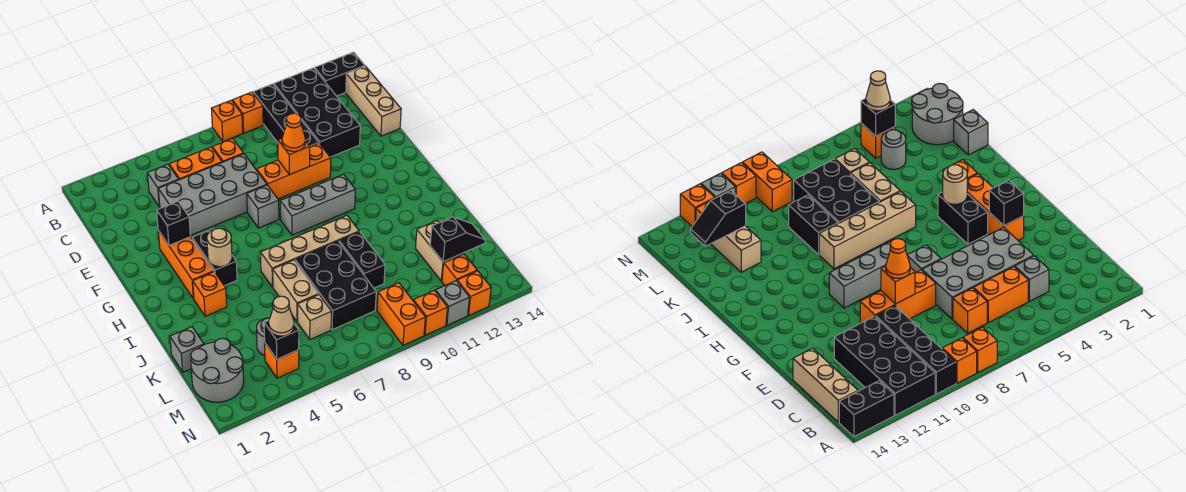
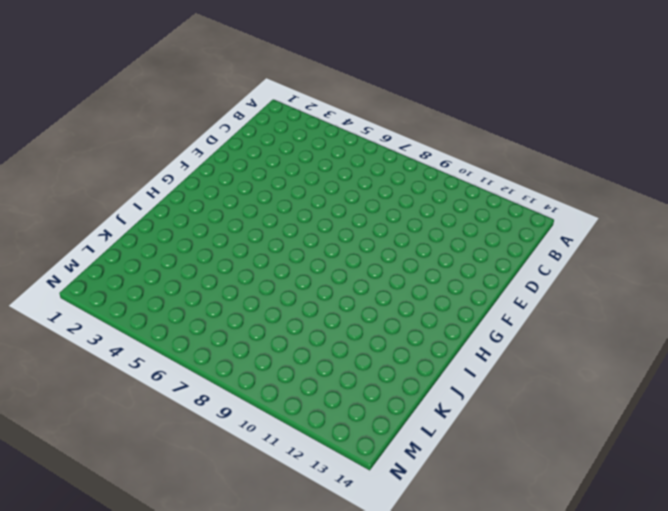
none -> orange brick A8 level 1
none -> orange brick A9 level 1
none -> black brick A10:D10 level 1
none -> black brick A11:D12 level 1

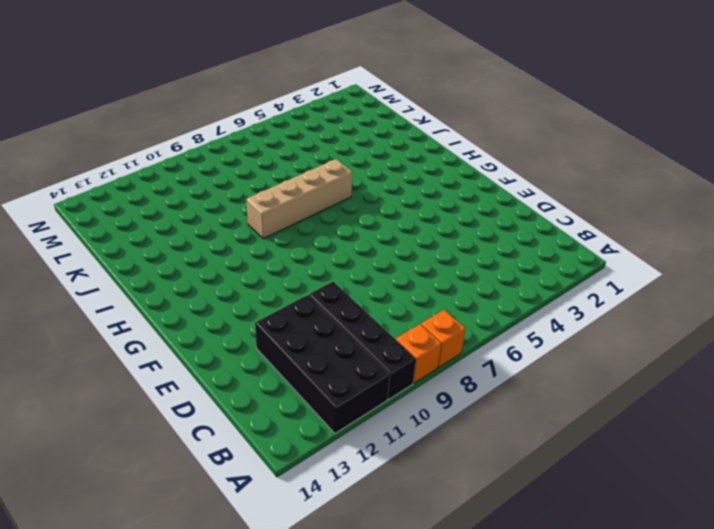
none -> black brick A13:A14 level 1
none -> tan brick B14:D14 level 1
none -> grey brick C4 level 1
none -> orange brick C5:C6 level 1

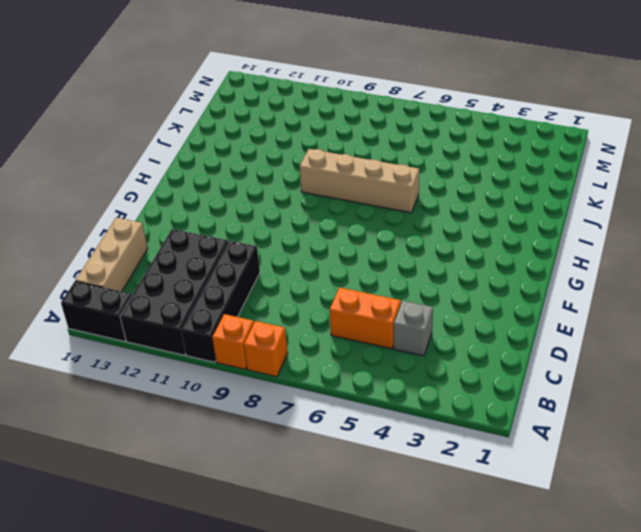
none -> orange brick C7 level 1
none -> grey brick D4:E7 level 1
none -> orange brick E8:E10 level 1
none -> orange brick F3:H3 level 1

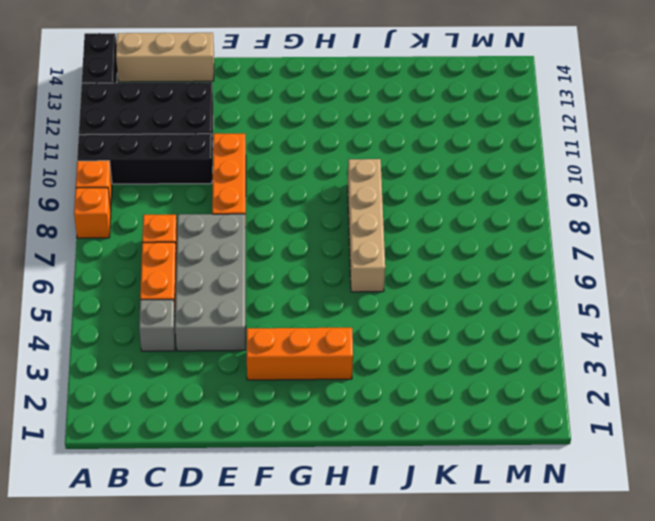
none -> grey brick F7 level 1
none -> black brick G4:H4 level 1
none -> grey brick G8:G10 level 1
none -> orange brick I3 level 1

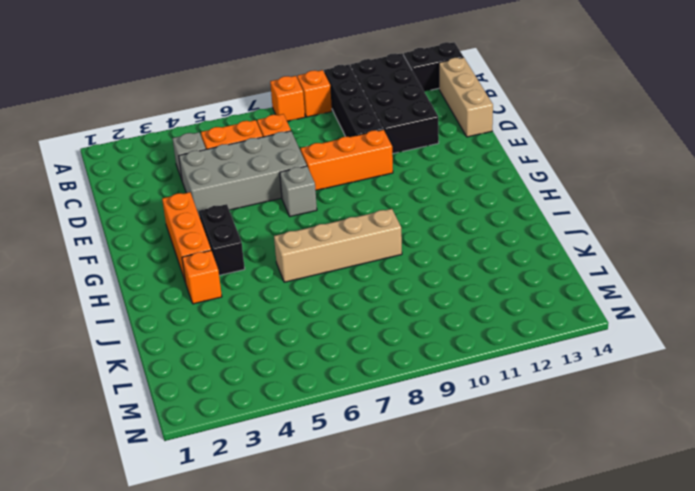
none -> grey brick G8:G10 level 1
none -> tan brick J6:K6 level 1
none -> black brick J7:L8 level 1
none -> black brick J9:K9 level 1

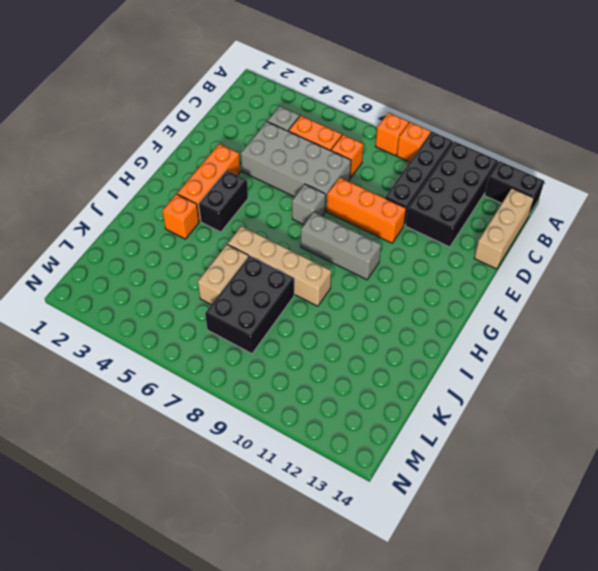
none -> black brick J9:K9 level 1
none -> grey brick K1 level 1
none -> tan brick K12:L12 level 1
none -> grey round brick L1:M2 level 1

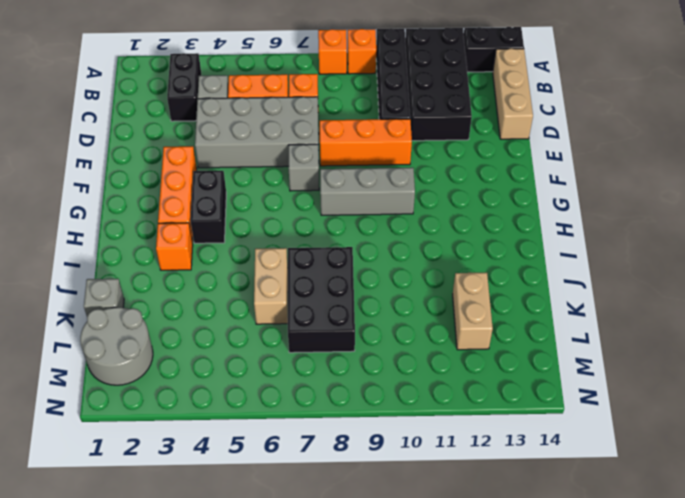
black brick B3:C3 level 1 -> black brick J9:K9 level 1
none -> tan brick I6:I9 level 1
none -> grey round brick L4 level 1
none -> tan brick L6 level 1
none -> orange brick M4 level 1

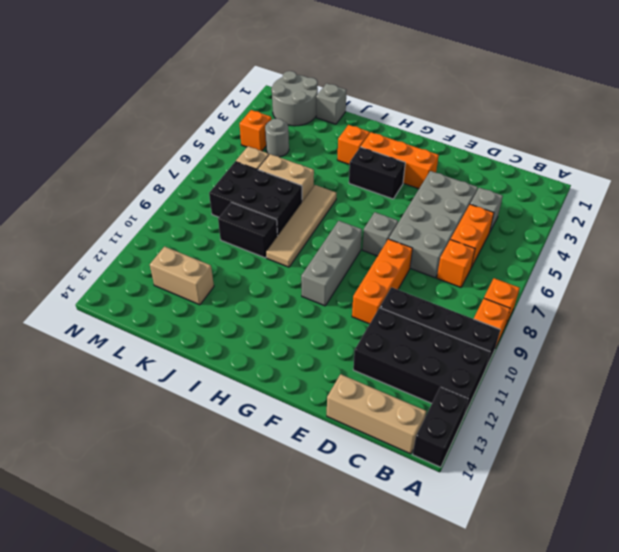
tan tile I6:I9 level 1 -> tan brick I6:I9 level 1
none -> orange brick M9:N9 level 1
none -> orange brick M12 level 1
none -> orange brick N10 level 1
none -> grey brick N11 level 1

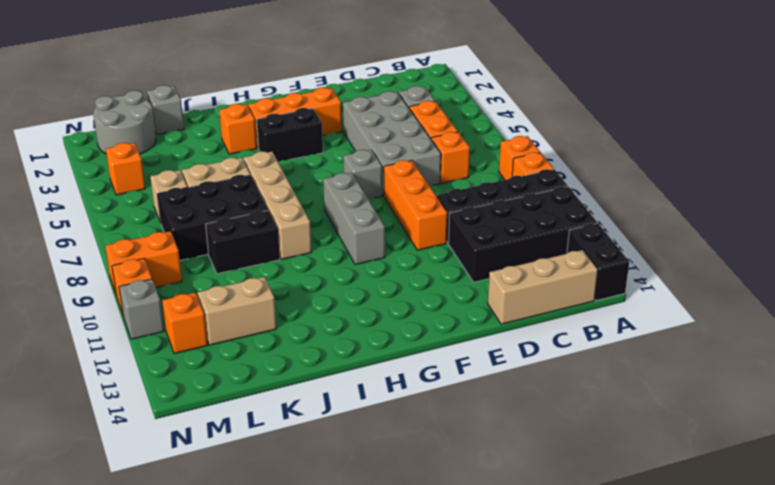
none -> grey round brick L4 level 1
none -> orange brick N12 level 1
none -> orange brick E9 level 2
none -> black brick F3 level 2

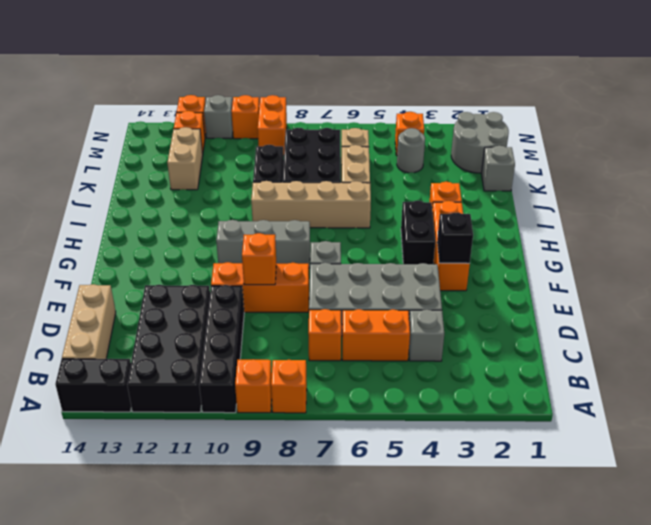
none -> tan round brick H4 level 2
none -> black slope L12:L13 level 2 top 12
none -> black brick M4 level 2
none -> orange cone E9 level 3

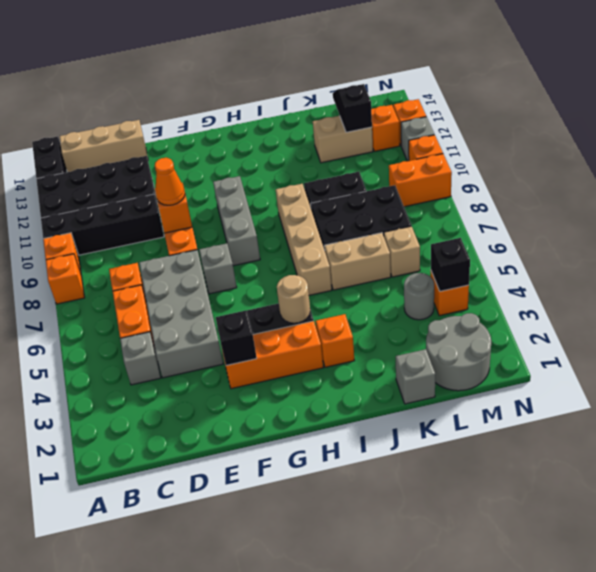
none -> tan cone M4 level 3

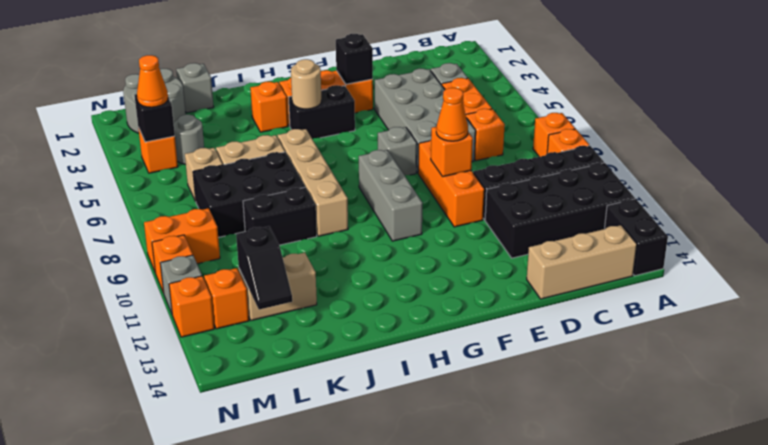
orange cone M4 level 3 -> tan cone M4 level 3

